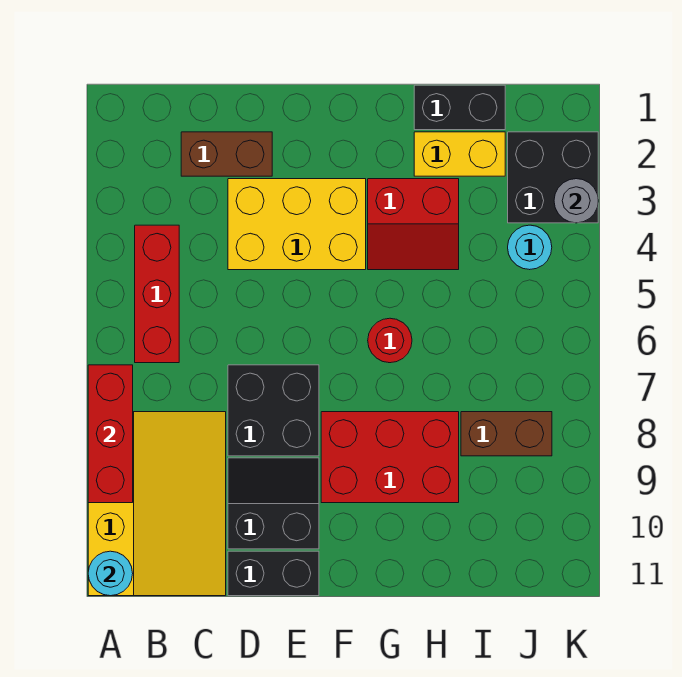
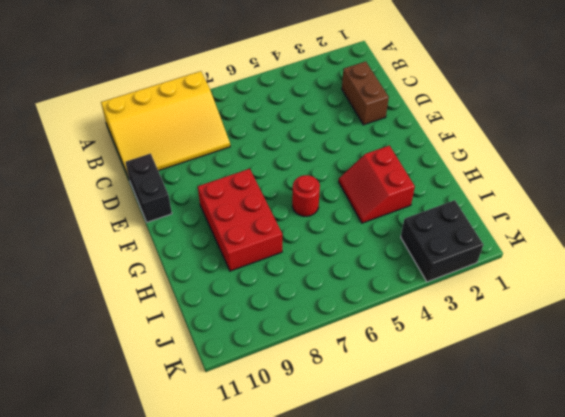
none -> red brick B4:B6 level 1
none -> yellow brick D3:F4 level 1
none -> black brick D7:E8 level 1

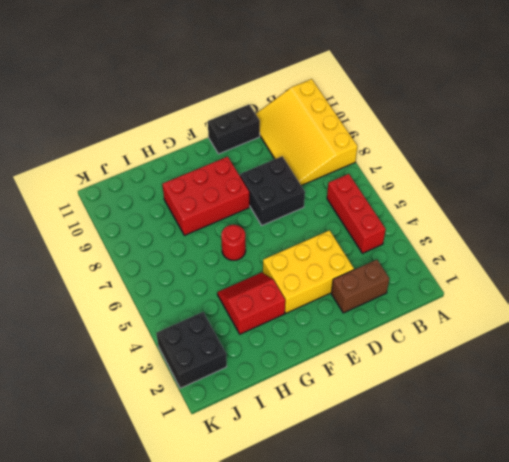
none -> black slope D9:E10 level 1 top 10
none -> black brick H1:I1 level 1
none -> yellow brick H2:I2 level 1

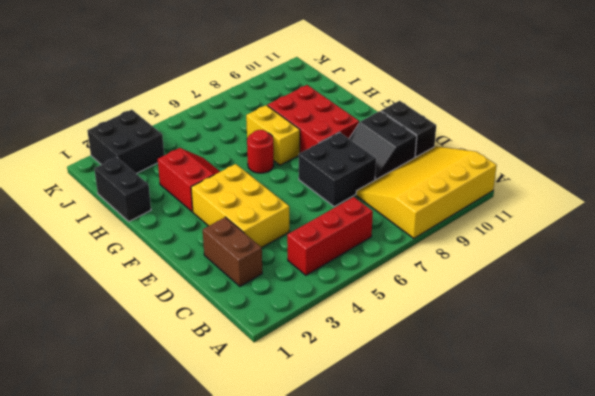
yellow brick G7:H7 level 1 -> yellow brick H2:I2 level 1
none -> brown brick I8:J8 level 1
none -> cyan round brick J4 level 1
none -> red brick A7:A9 level 2

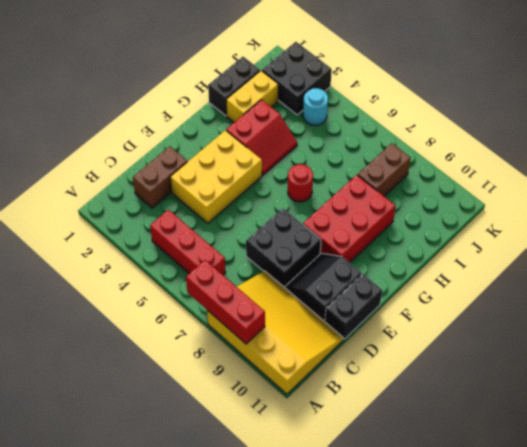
none -> cyan round brick A11 level 2
none -> grey round brick K3 level 2

